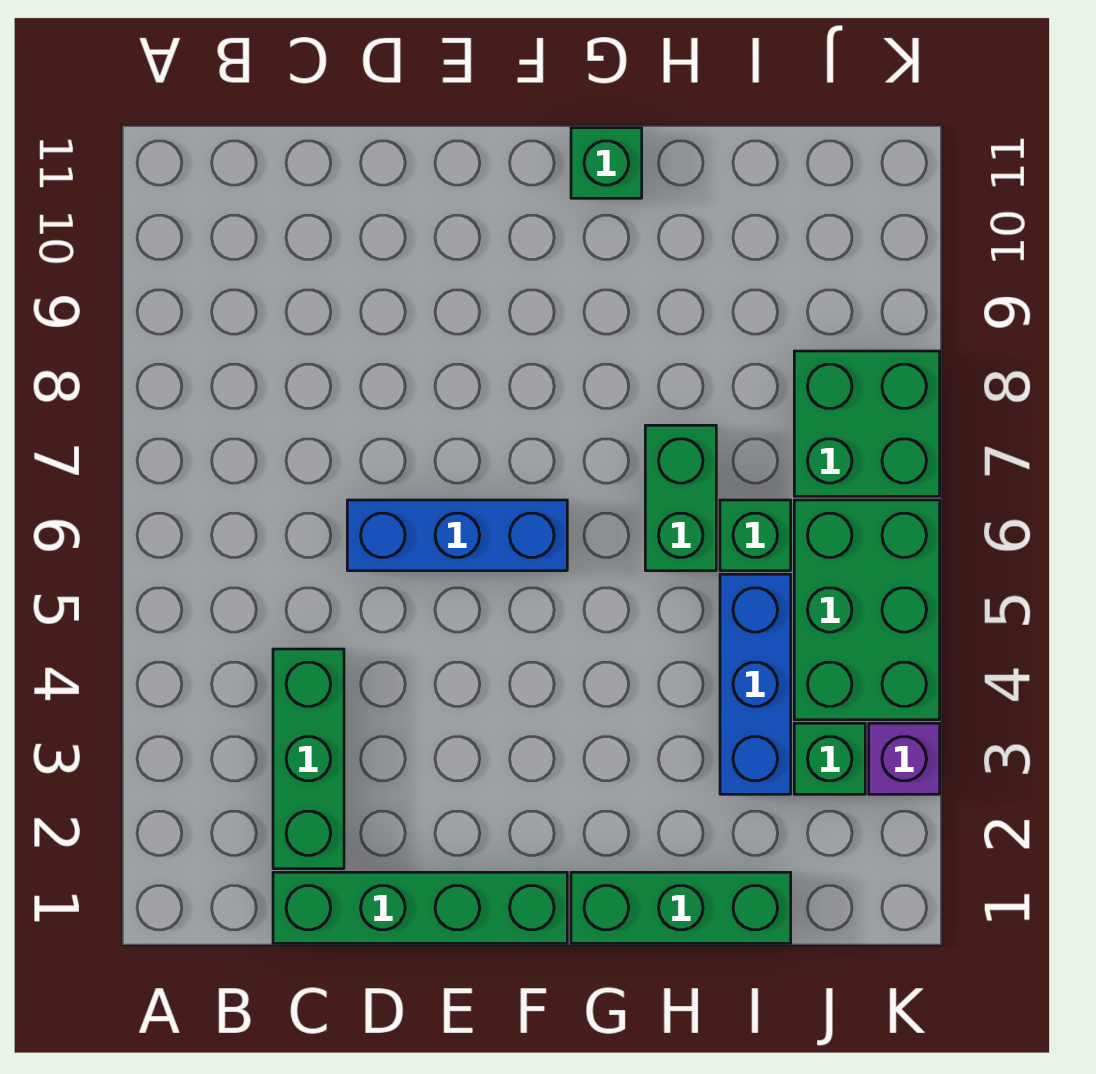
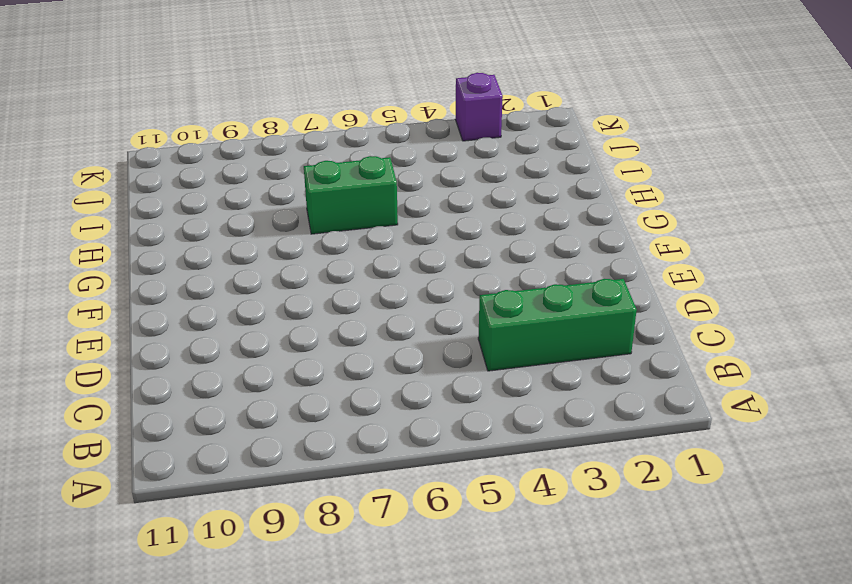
none -> green brick C1:F1 level 1
none -> blue brick D6:F6 level 1
none -> green brick G1:I1 level 1

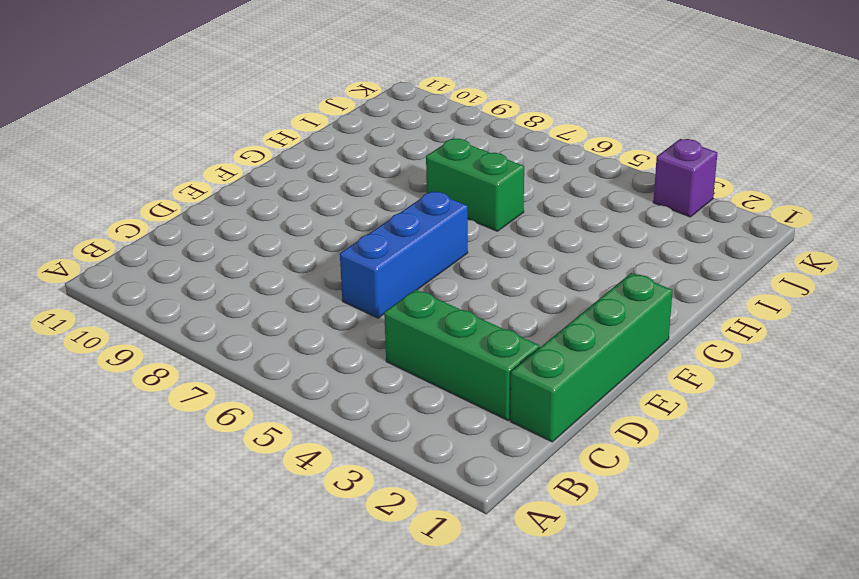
none -> green brick G1:I1 level 1
none -> green brick G11 level 1
none -> blue brick I3:I5 level 1

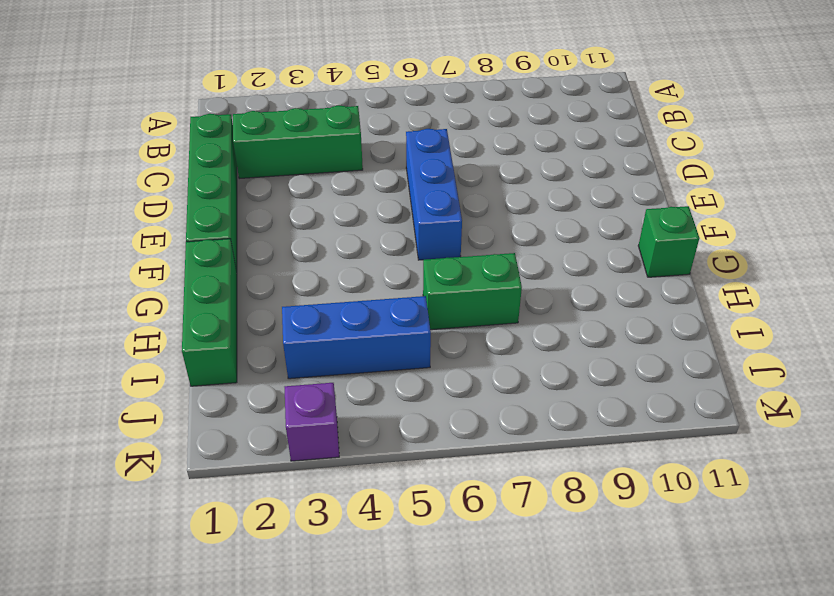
none -> green brick I6 level 1
none -> green brick J3 level 1
none -> green brick J4:K6 level 1

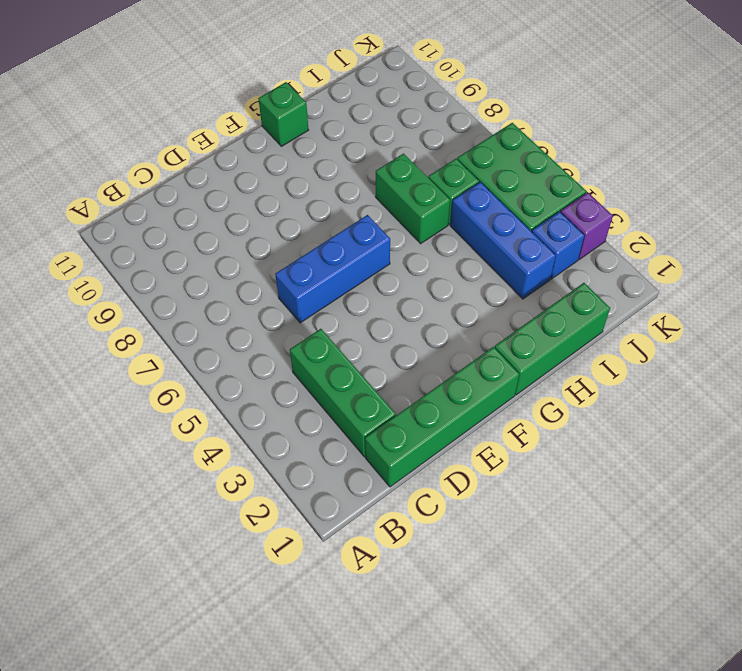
blue brick J3 level 1 -> green brick J3 level 1
none -> green brick J7:K8 level 1

